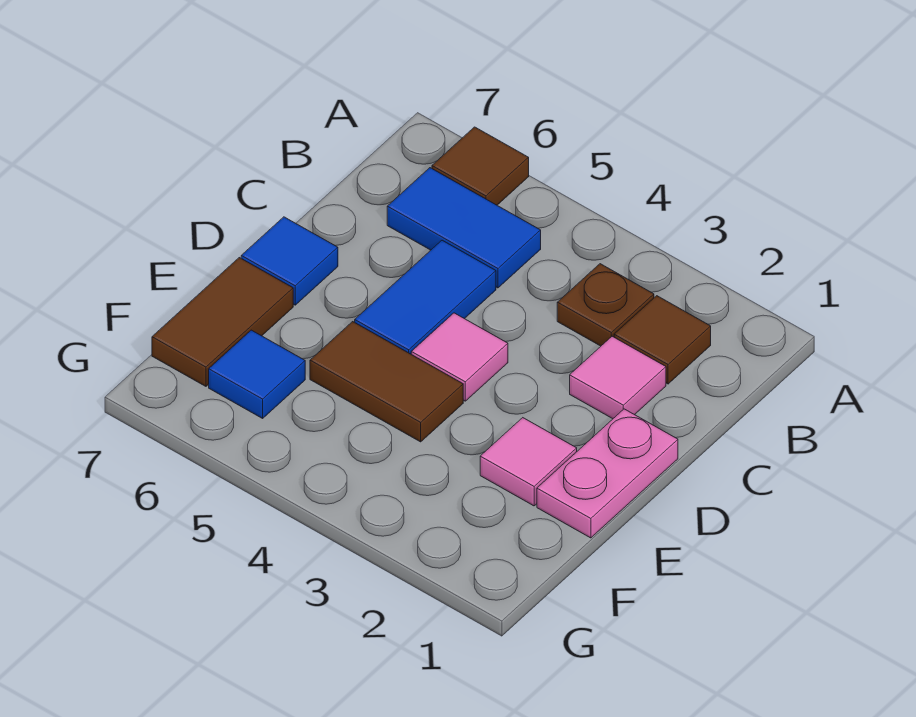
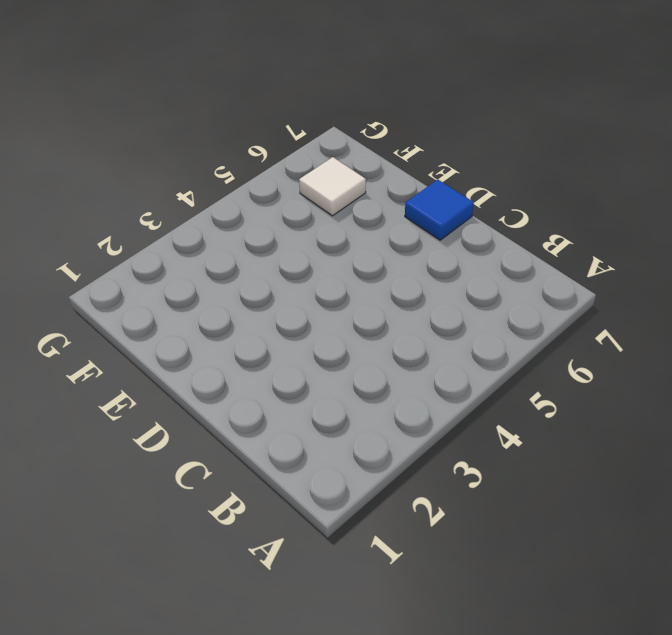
white tile F6 level 1 -> blue tile F6 level 1
none -> brown tile A6 level 1
none -> brown tile B2 level 1
none -> brown plate B3 level 1

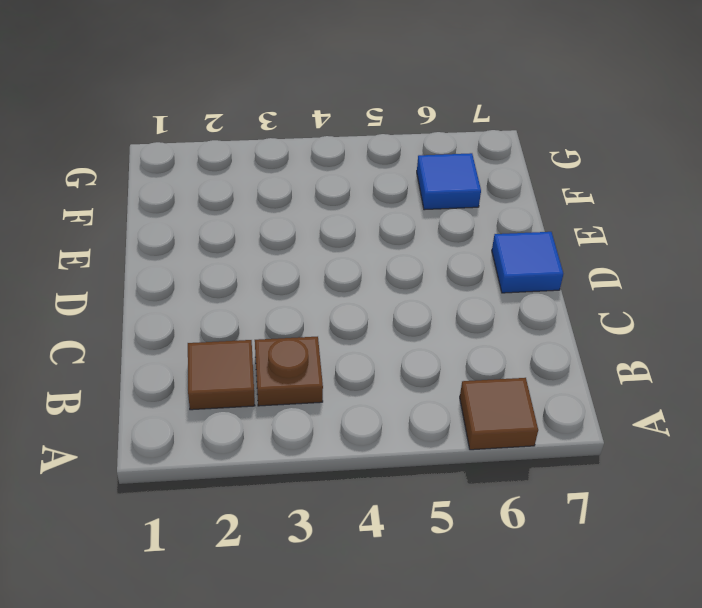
none -> blue tile B5:B6 level 1
none -> pink tile C2 level 1
none -> blue tile C5:D5 level 1

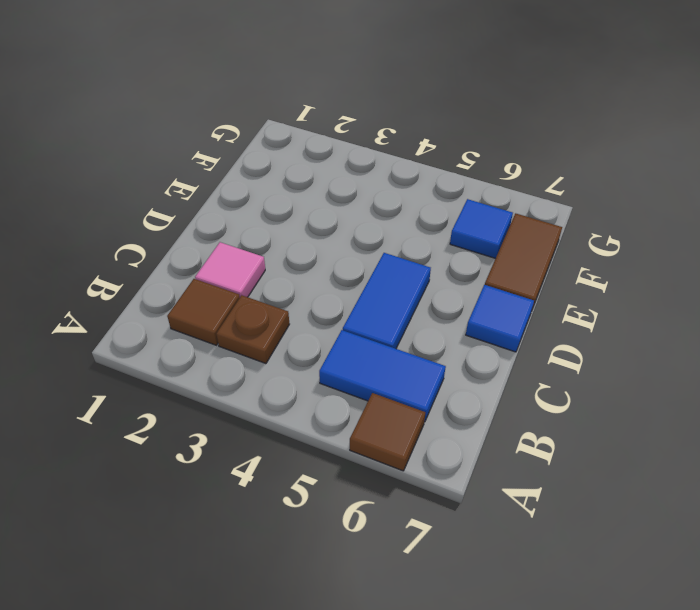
none -> pink plate D1:E1 level 1
none -> pink tile D4 level 1
none -> pink tile E2 level 1

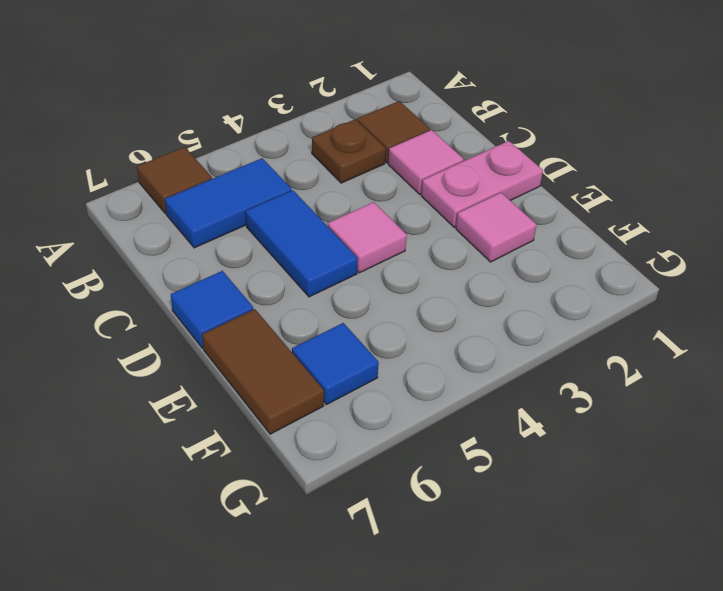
pink plate D1:D2 level 1 -> pink plate D1:E1 level 1
none -> brown tile E4:E5 level 1

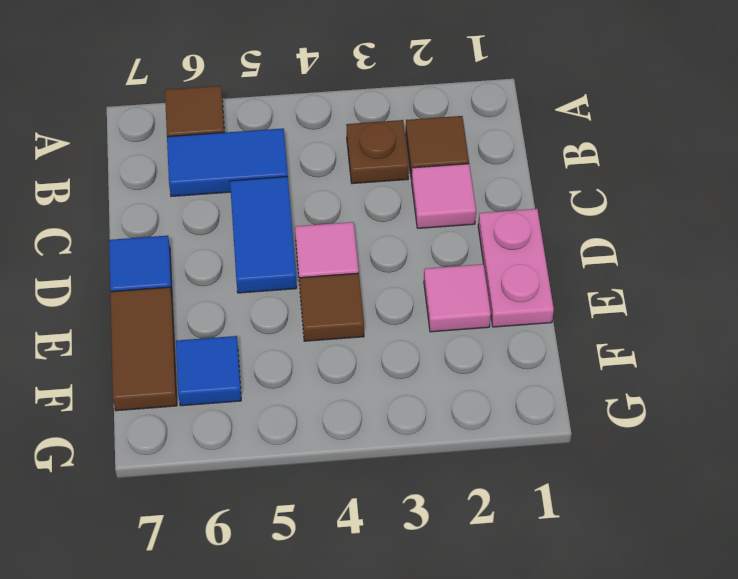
brown tile E4 level 1 -> brown tile E4:E5 level 1

